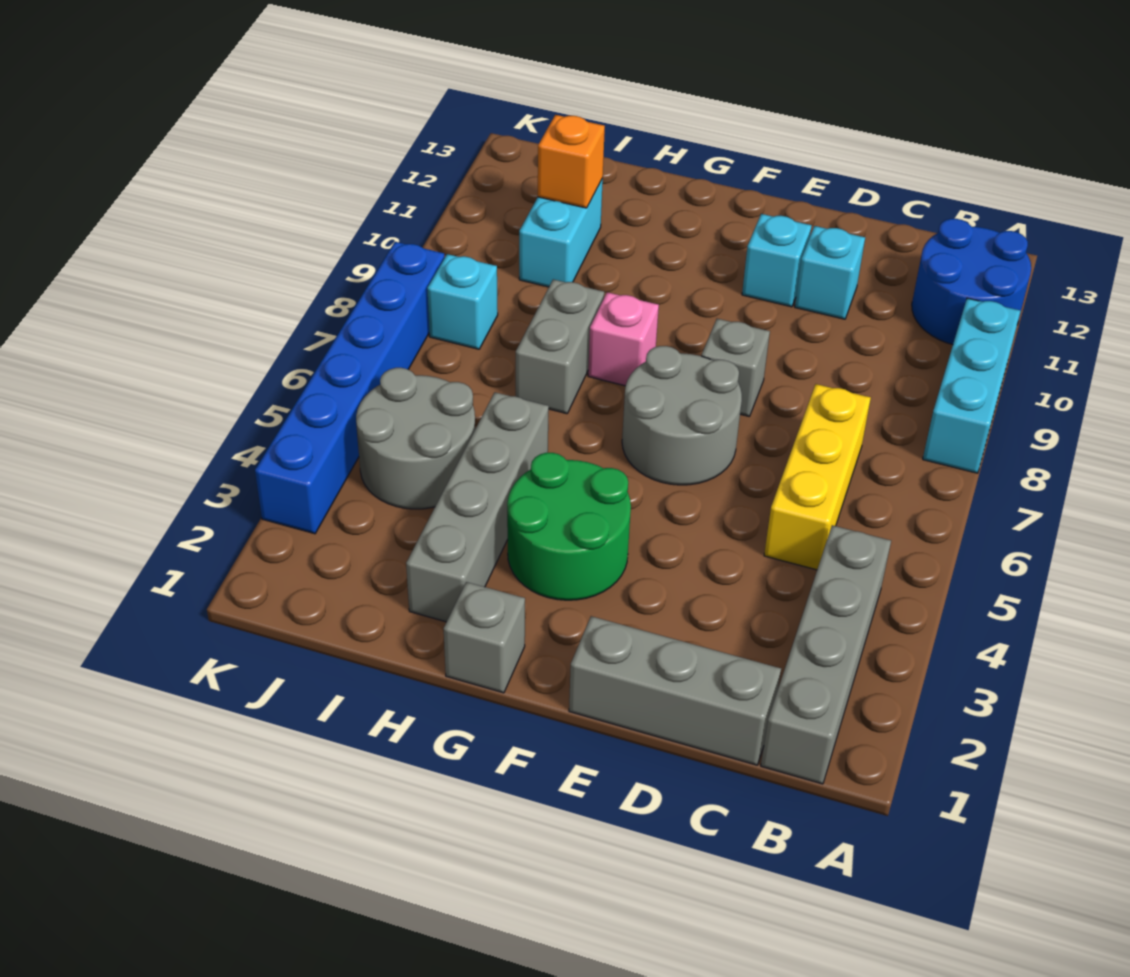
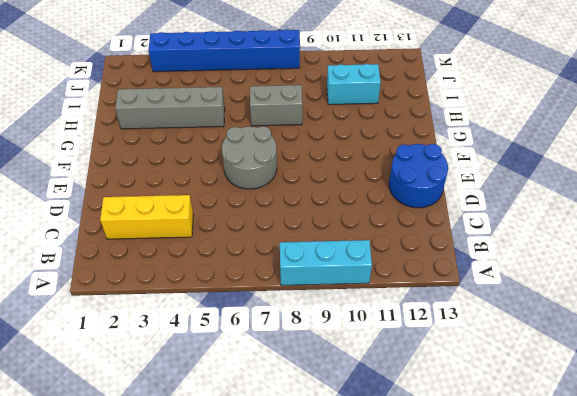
yellow brick C2:C4 level 1 -> yellow brick C5:C7 level 1
blue round brick D12:E13 level 1 -> blue round brick A11:B12 level 1
none -> grey brick B1:B4 level 1
none -> grey brick C1:E1 level 1
none -> cyan brick D11 level 1

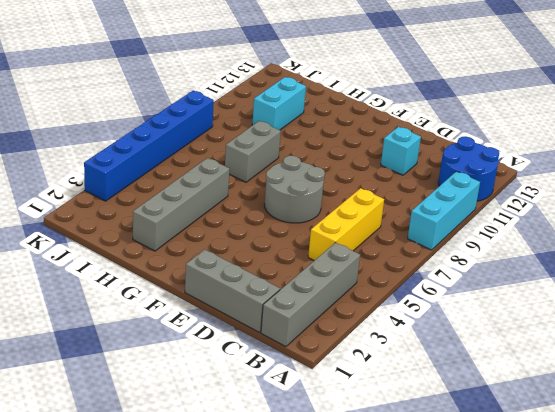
none -> grey brick E8 level 1
none -> cyan brick E11 level 1
none -> green round brick F3:G4 level 1

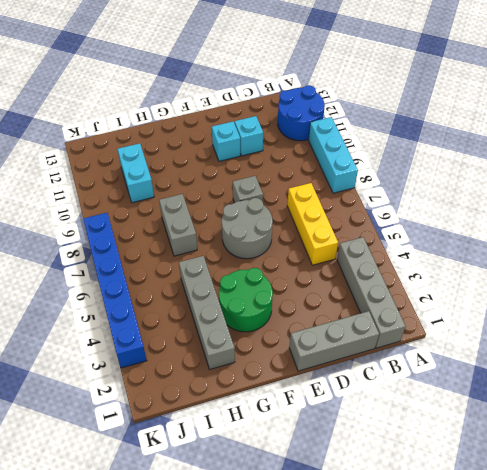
none -> grey brick G1 level 1
none -> pink brick G8 level 1
none -> grey round brick I4:J5 level 1

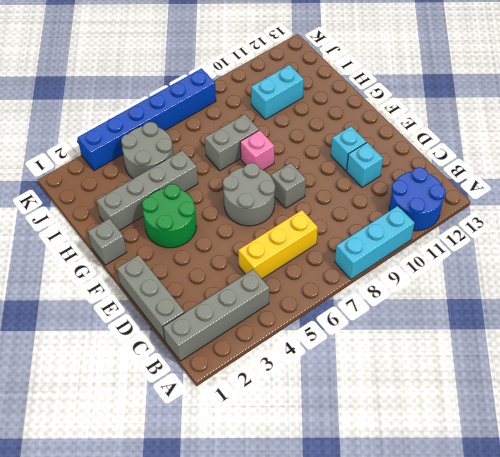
none -> cyan brick J8 level 1
none -> orange brick I11 level 2

